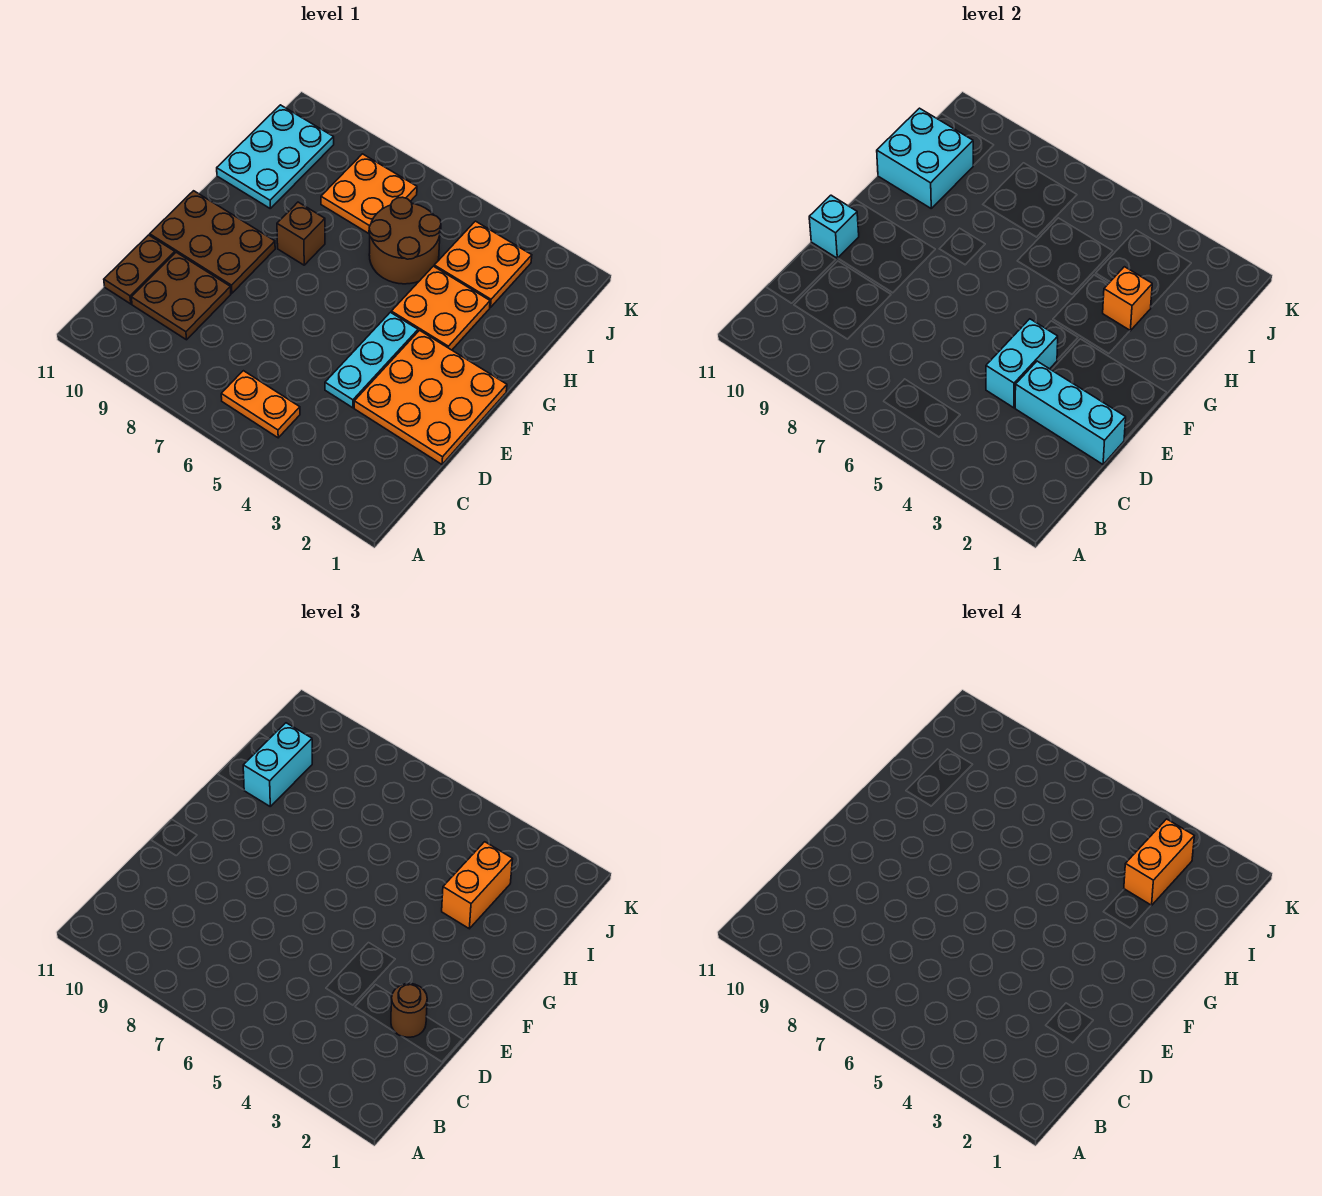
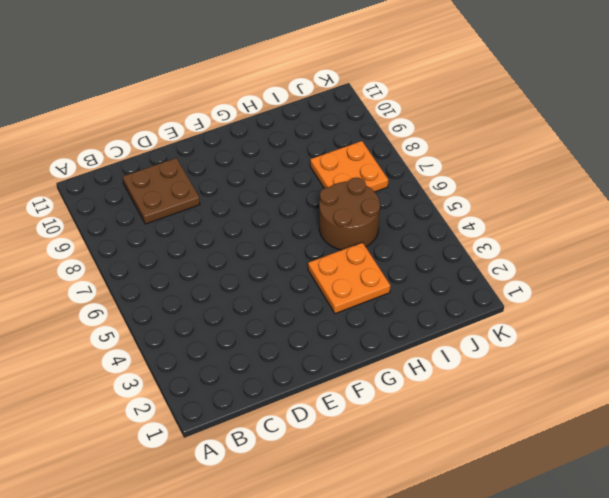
none -> orange plate B5:B6 level 1
none -> brown plate C11:D11 level 1
none -> orange plate D1:F3 level 1

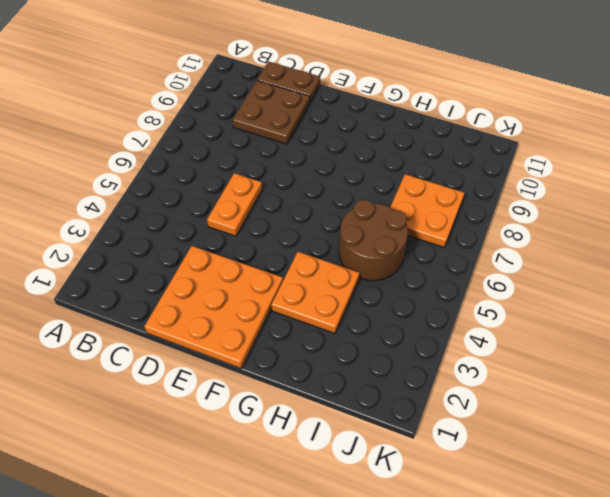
orange plate D5:D6 level 1 -> orange plate B5:B6 level 1
none -> cyan plate D4:F4 level 1
none -> brown plate E9:F11 level 1
none -> brown brick G8 level 1

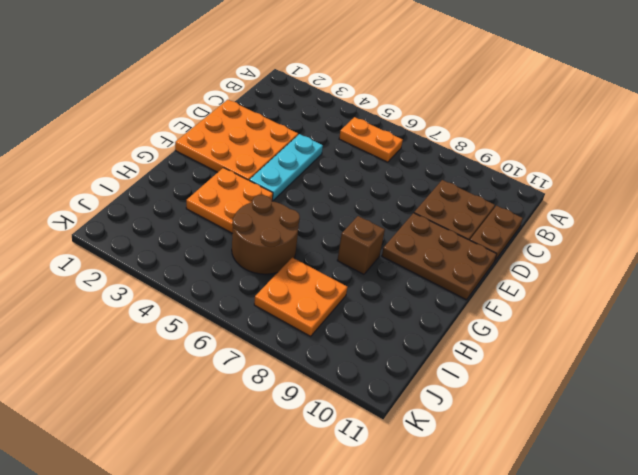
none -> cyan plate H10:J11 level 1
none -> orange plate I3:J4 level 1
none -> cyan brick D1:D3 level 2

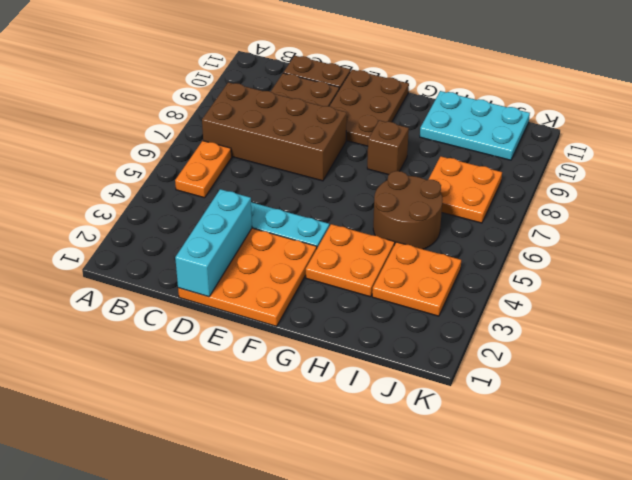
brown brick B7:E8 level 1 -> none
none -> cyan brick D4:E4 level 2
none -> cyan brick E11 level 2
none -> orange brick H3 level 2

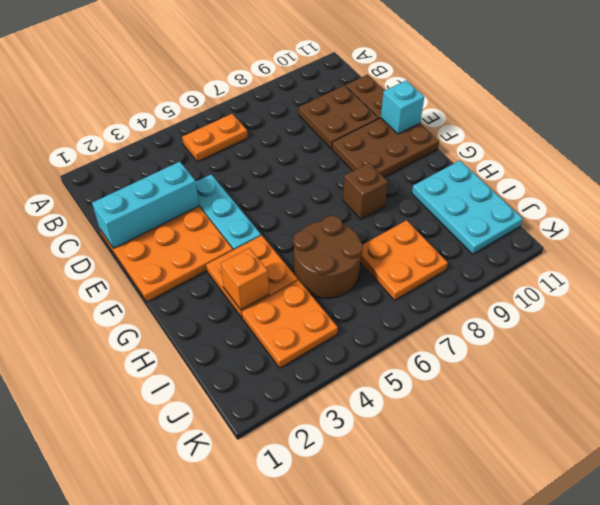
none -> cyan brick D4:E4 level 2
none -> cyan brick H10:I11 level 2
none -> brown round brick D2 level 3

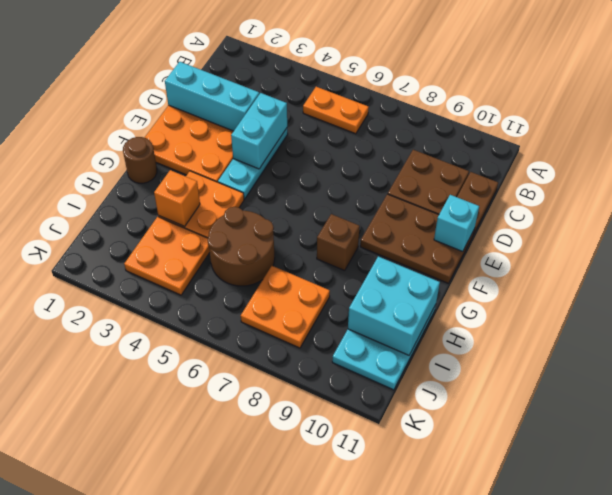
brown round brick G1 level 1 -> brown round brick D2 level 3
none -> orange brick H3:I3 level 3
none -> cyan brick H10:I10 level 3
none -> orange brick I3:J3 level 4

